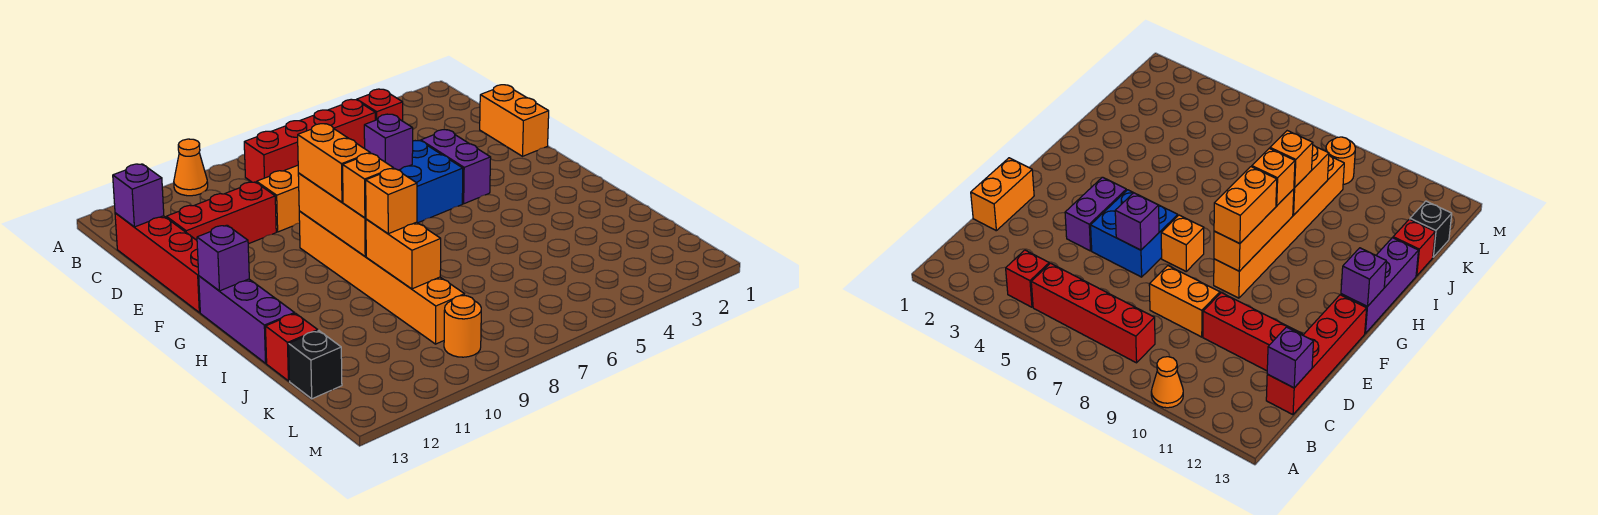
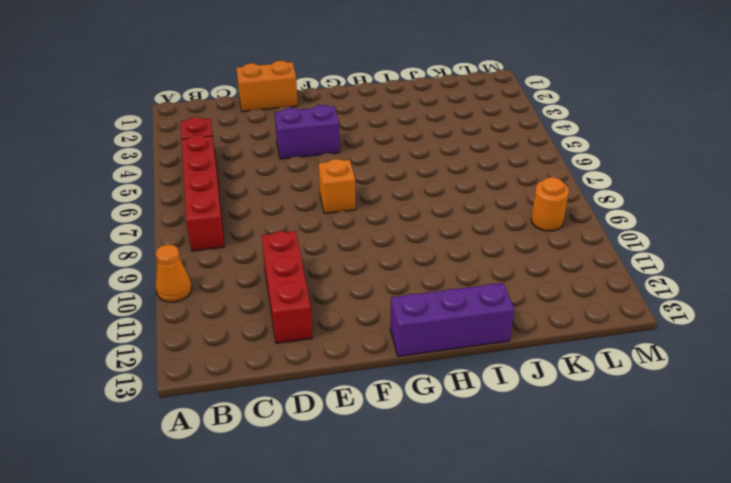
none -> red brick C13:F13 level 1
none -> orange brick D8:D9 level 1
none -> blue brick E5:F6 level 1

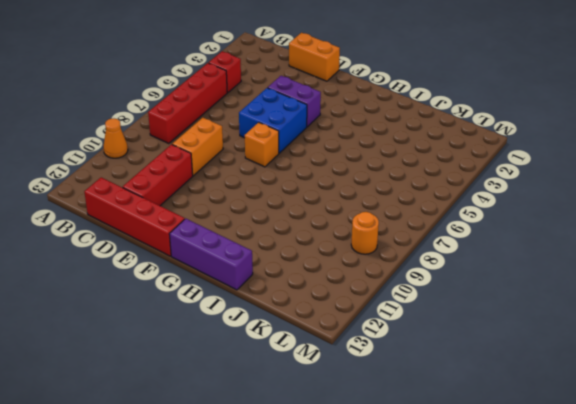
none -> orange brick F9:K9 level 1
none -> red brick J13 level 1
none -> black brick K13 level 1

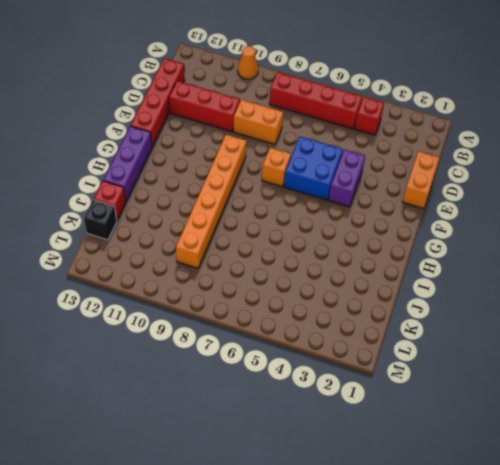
none -> orange round brick L9 level 1
none -> purple brick C13 level 2
none -> purple brick E6 level 2

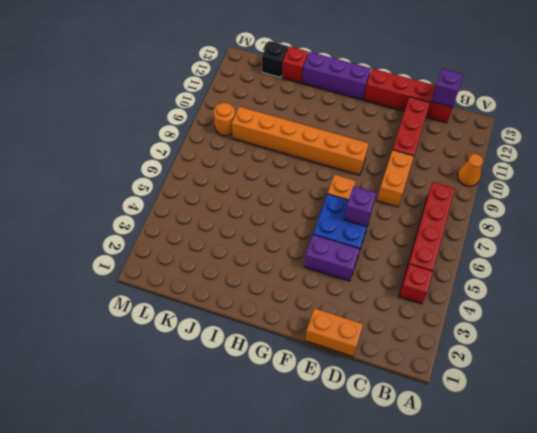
none -> orange brick F9:H9 level 2
none -> purple brick G13 level 2
none -> orange brick I9:J9 level 2

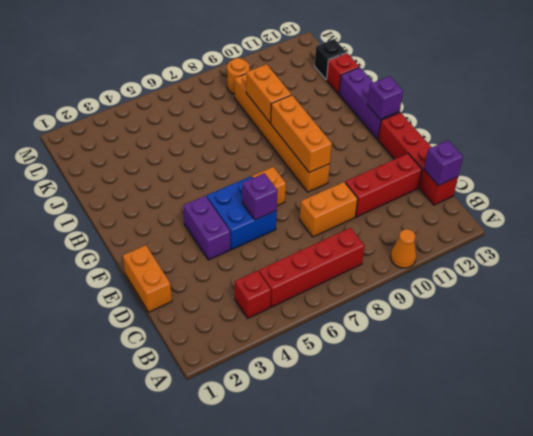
none -> orange brick F9:G9 level 3
none -> orange brick H9 level 3
none -> orange brick I9 level 3

